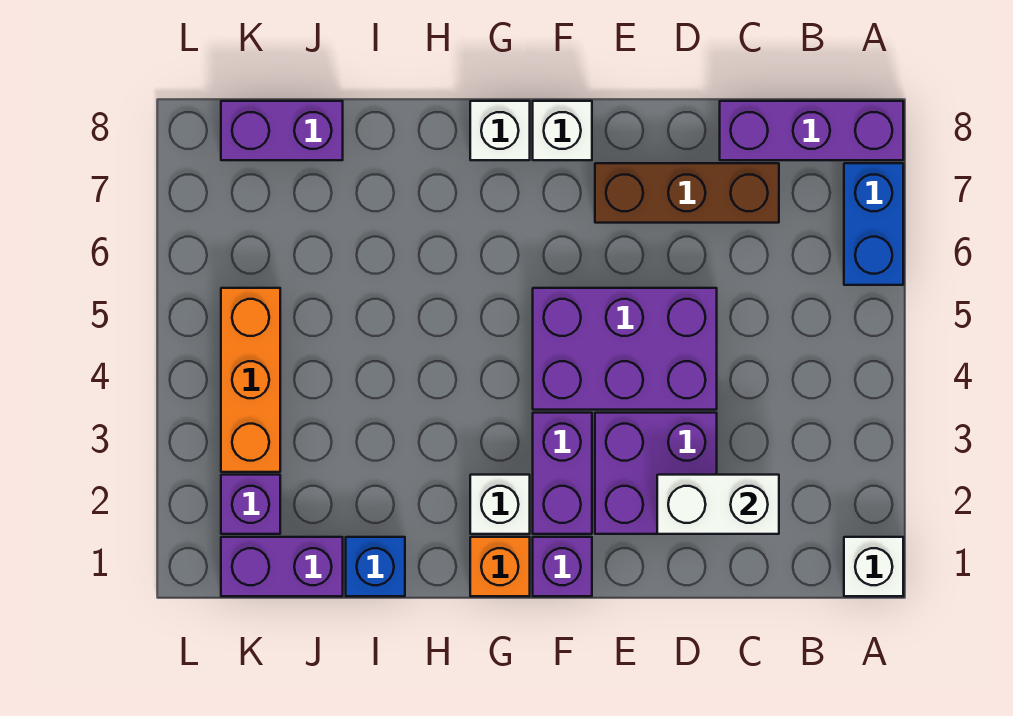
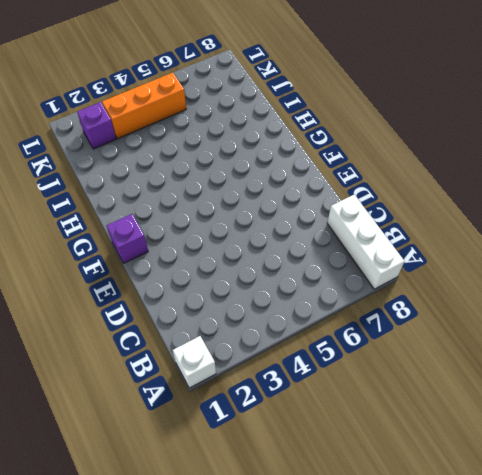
white brick A8:C8 level 1 -> purple brick A8:C8 level 1
none -> blue brick A6:A7 level 1
none -> brown brick C7:E7 level 1
none -> purple brick D2:E3 level 1

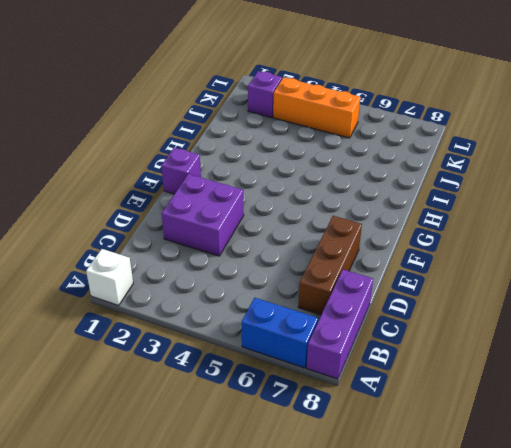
none -> purple brick D4:F5 level 1
none -> purple brick F2:F3 level 1
none -> white brick F8 level 1

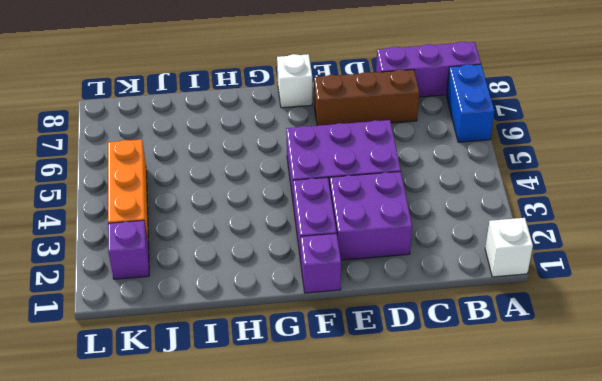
none -> orange brick G1 level 1
none -> white brick G2 level 1
none -> white brick G8 level 1

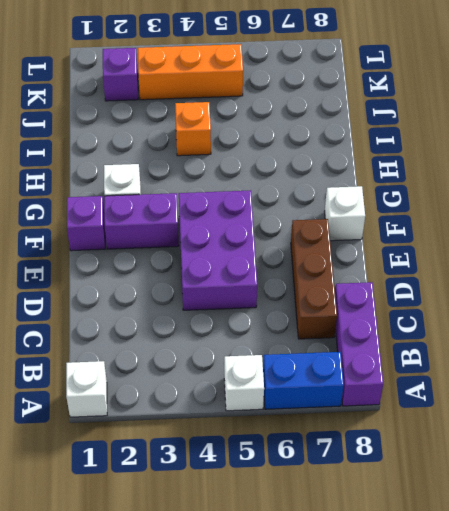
white brick A5 level 1 -> white brick G8 level 1
orange brick I4 level 1 -> orange brick G1 level 1
none -> purple brick D2:E3 level 1
none -> blue brick I1 level 1
none -> purple brick J1:K1 level 1

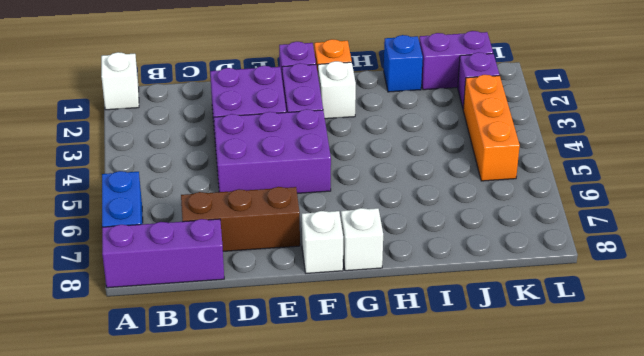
none -> purple brick J8:K8 level 1
none -> white brick C2:D2 level 2

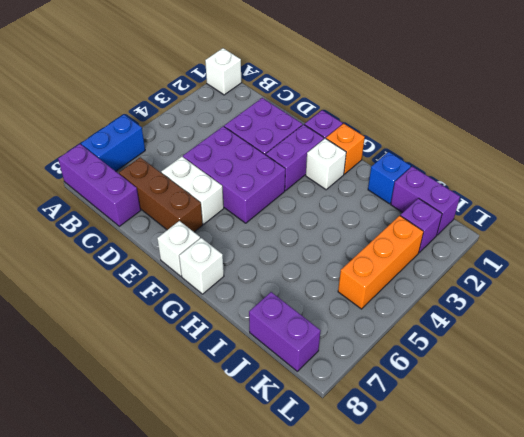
white brick D6:E6 level 1 -> white brick C2:D2 level 2

